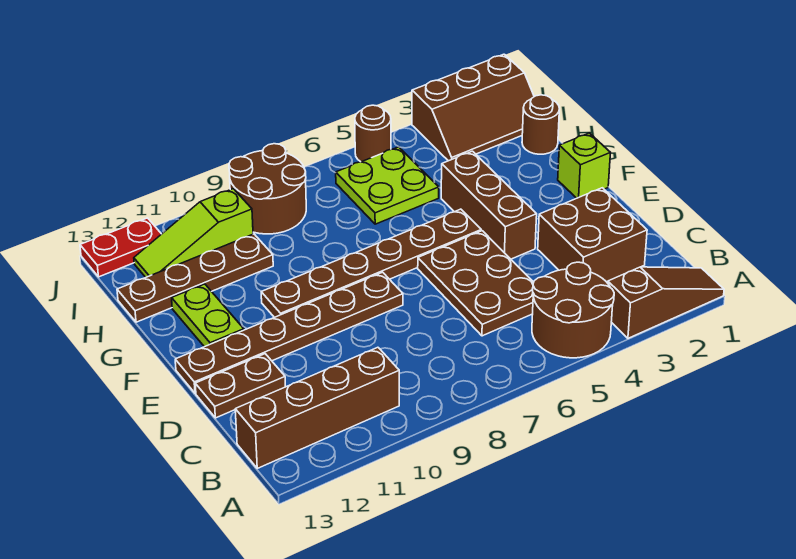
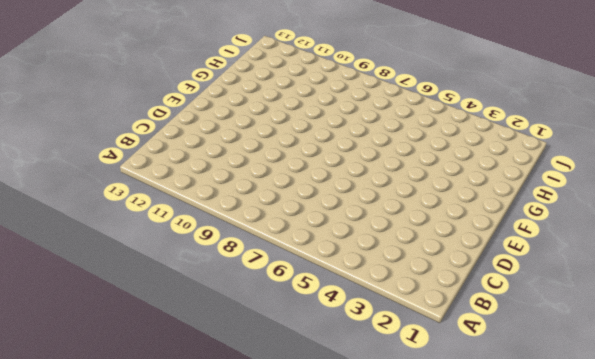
none -> brown slope A1:A3 level 1 top 3
none -> brown round brick A4:B5 level 1
none -> brown brick B10:B13 level 1

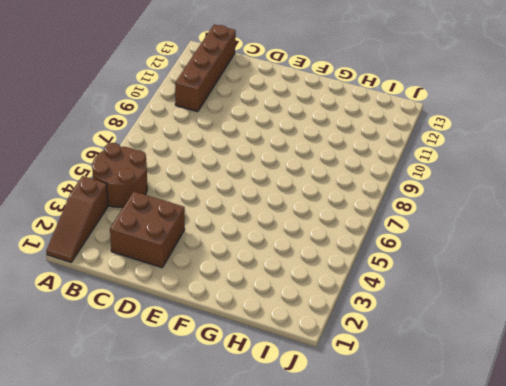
none -> brown plate C5:E6 level 1
none -> brown plate D12:D13 level 1
none -> brown brick E4:G4 level 1

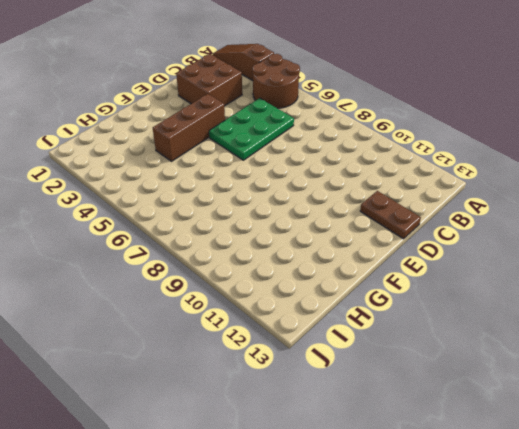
green plate C5:E6 level 1 -> brown plate C5:E6 level 1
none -> brown brick B10:B13 level 1
none -> brown plate E8:E13 level 1
none -> lime brick F1 level 1

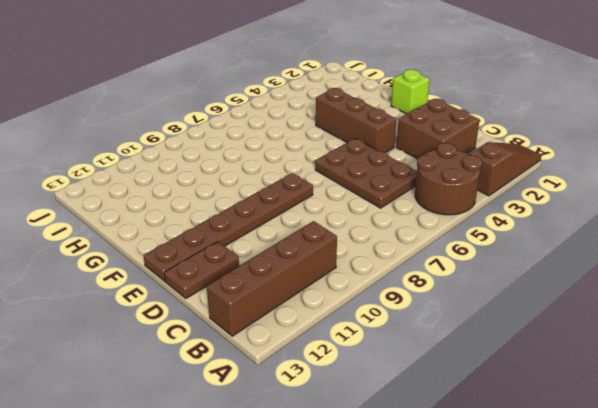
none -> brown plate F5:F10 level 1
none -> lime plate F12:G12 level 1
none -> brown round brick H1 level 1

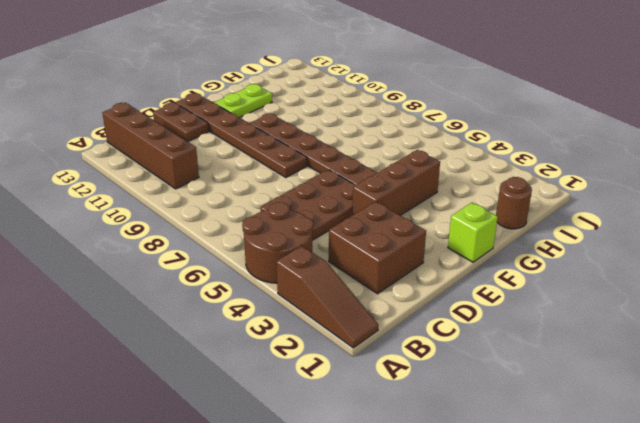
none -> lime plate H5:I6 level 1
none -> brown plate H10:H13 level 1
none -> brown slope I1:J3 level 1 top J

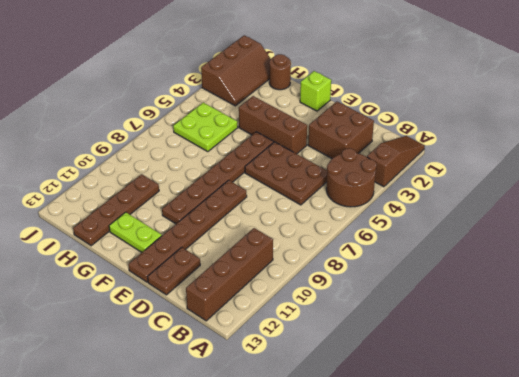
none -> brown round brick I8:J9 level 1
none -> lime slope I10:I12 level 1 top 10
none -> brown round brick J5 level 1

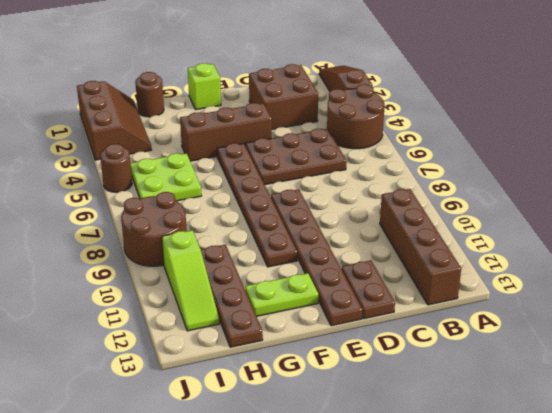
none -> red plate J12:J13 level 1

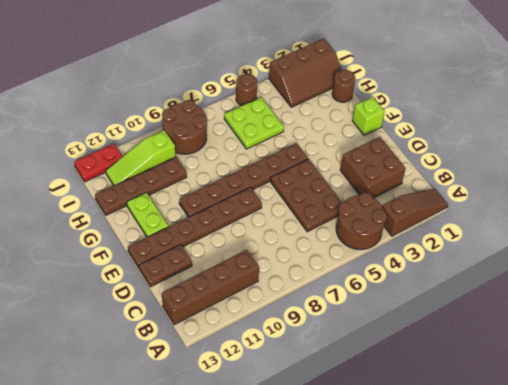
none -> brown brick E4:G4 level 1

